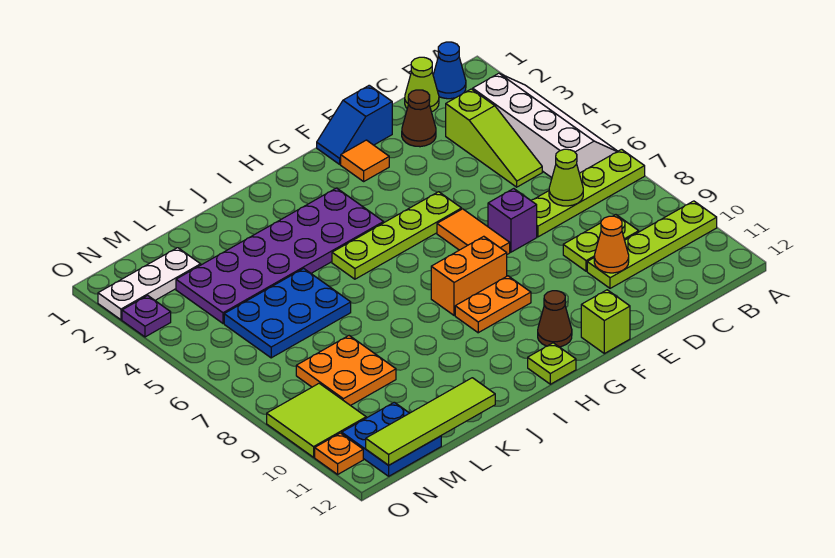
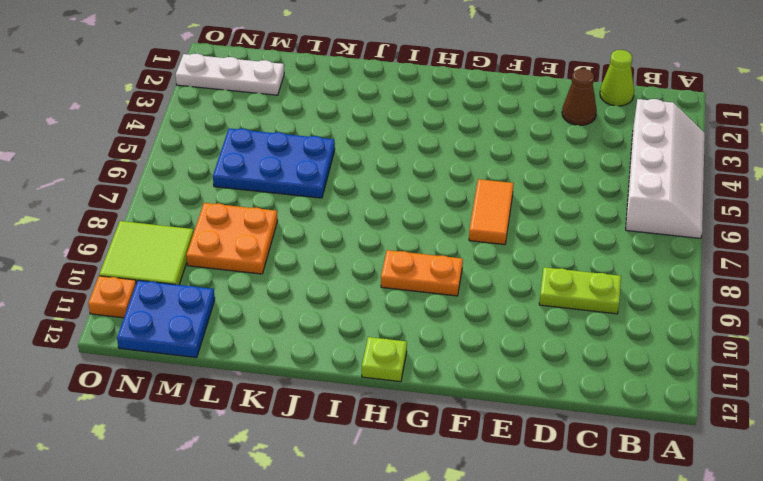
none -> lime plate A7:D7 level 1
none -> lime plate A10:D10 level 1
none -> blue cone B1 level 1

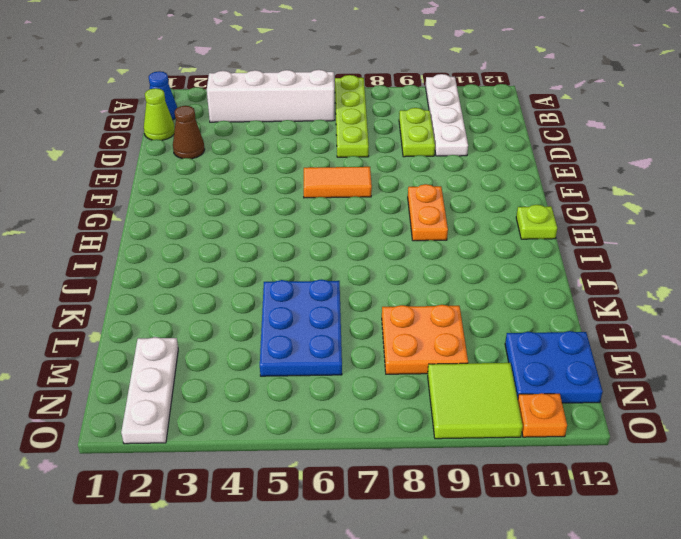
white plate A10:D10 level 1 -> lime plate A10:D10 level 1
none -> lime slope C3:C5 level 1 top 3
none -> blue slope E1:F1 level 1 top E
none -> purple brick E7 level 1

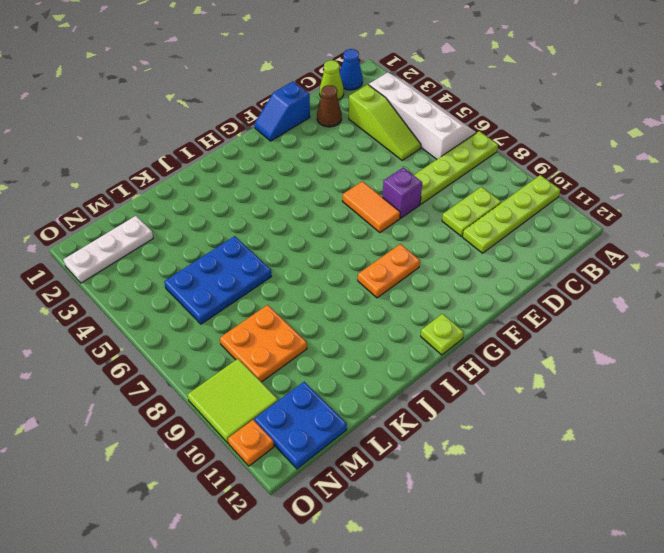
none -> orange tile F2 level 1
none -> lime plate F5:I5 level 1
none -> lime brick F12 level 1

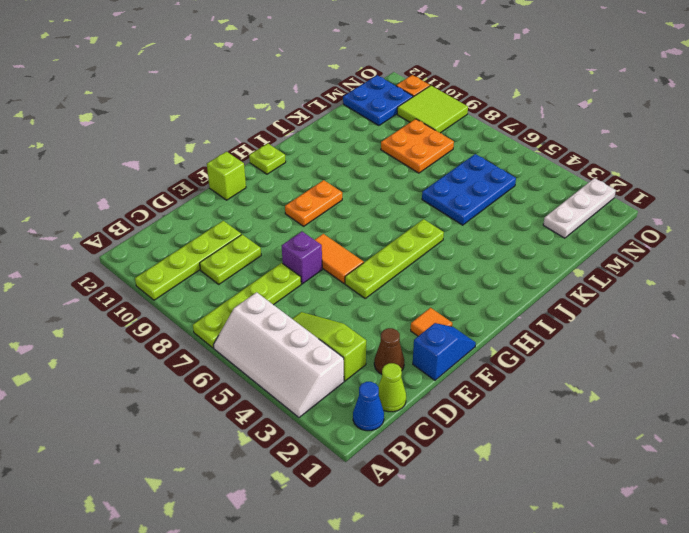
none -> orange brick G8:H8 level 1
none -> brown cone G11 level 1
none -> purple plate H3:M4 level 1

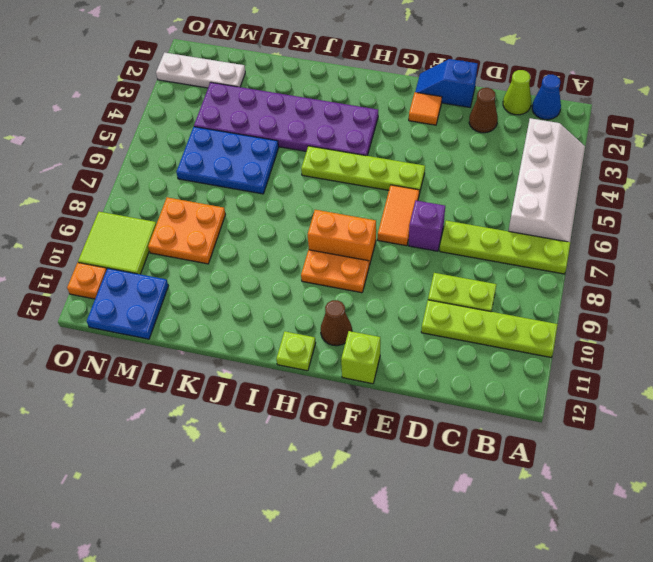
none -> lime slope C3:C5 level 1 top 3
none -> purple plate O3 level 1
none -> lime cone C7 level 2

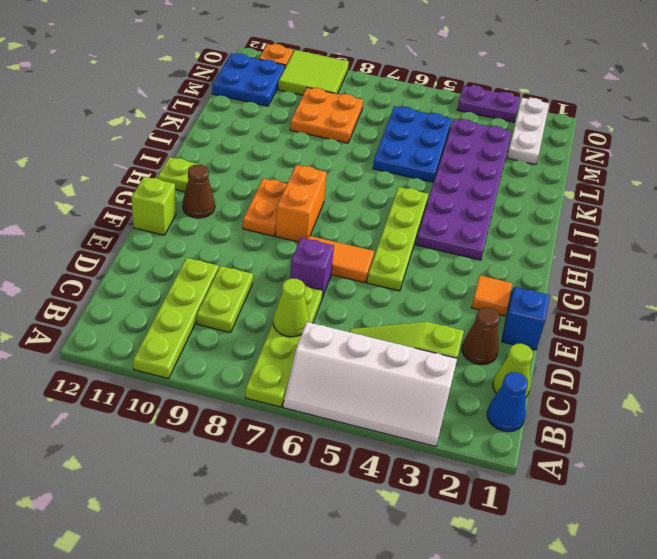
purple plate O3:O4 level 1 -> purple plate O3 level 1
none -> orange cone D10 level 2
none -> lime tile K12:N12 level 2

